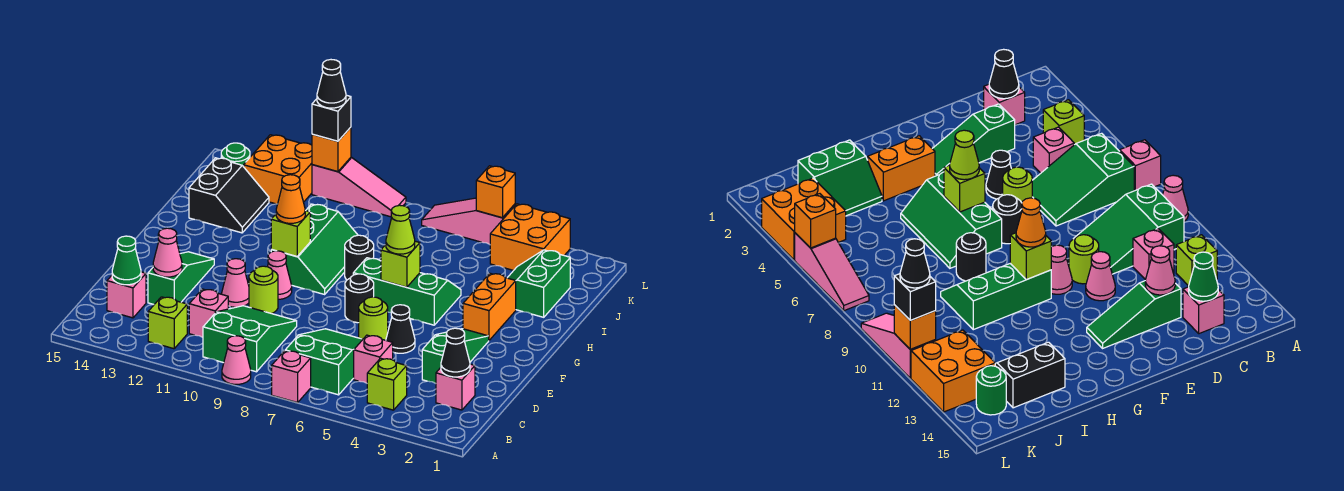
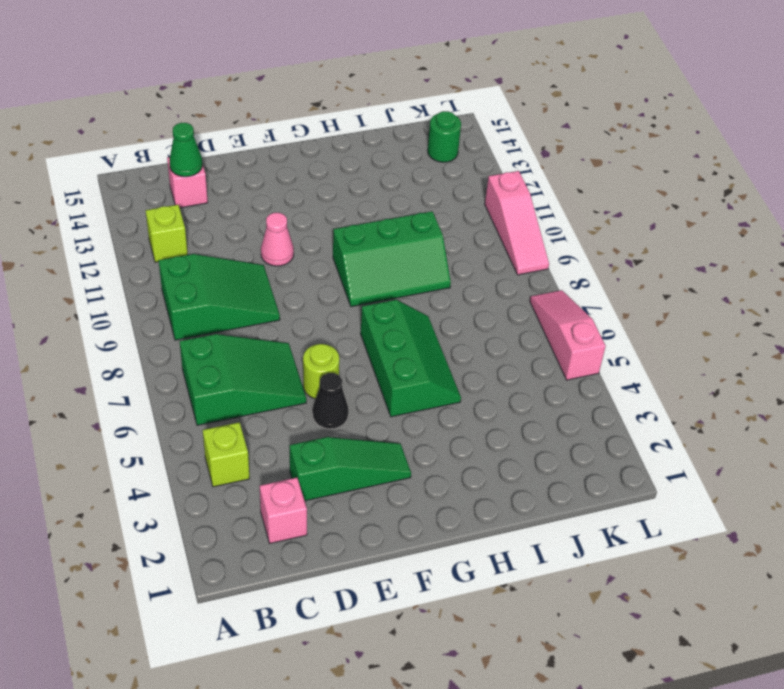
none -> pink brick A7 level 1
none -> pink cone A9 level 1
none -> pink brick C5 level 1
none -> pink brick C11 level 1

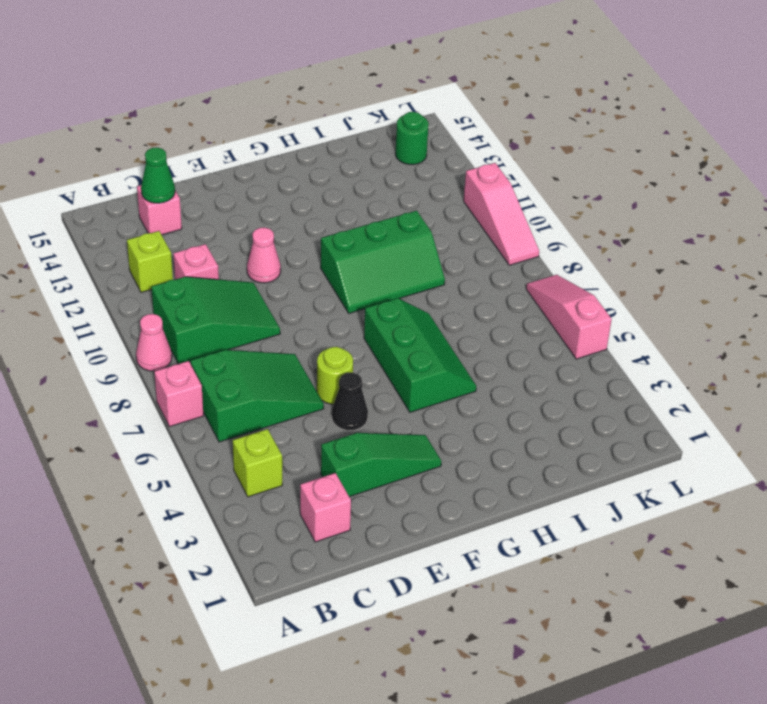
none -> pink brick C5 level 1
none -> green slope D13:F13 level 1 top D
none -> lime round brick E10 level 1
none -> black round brick F7 level 1

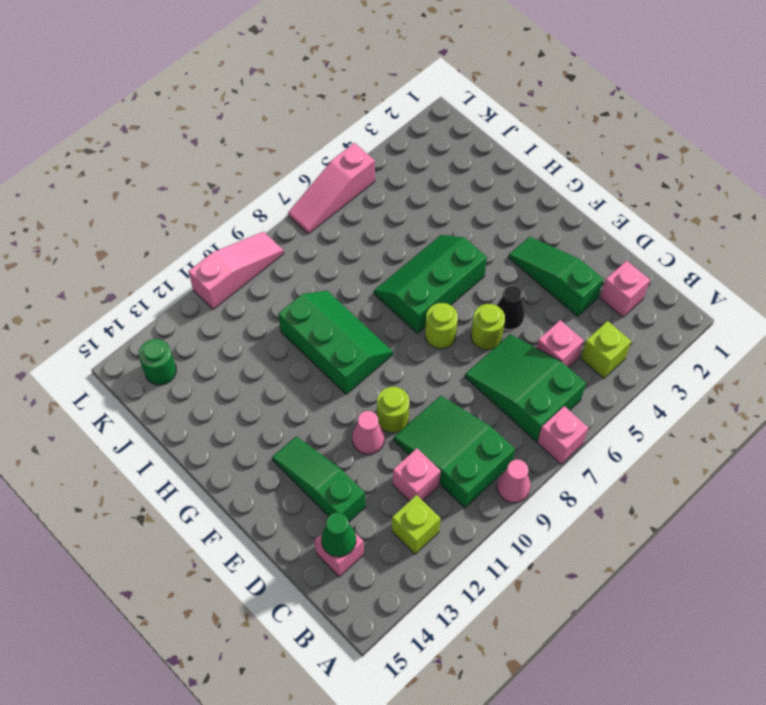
lime round brick F7 level 1 -> black round brick F7 level 1
none -> pink cone F10 level 1
none -> orange brick G3:H3 level 1
none -> black round brick H8 level 1
none -> green slope I2:J3 level 1 top 2

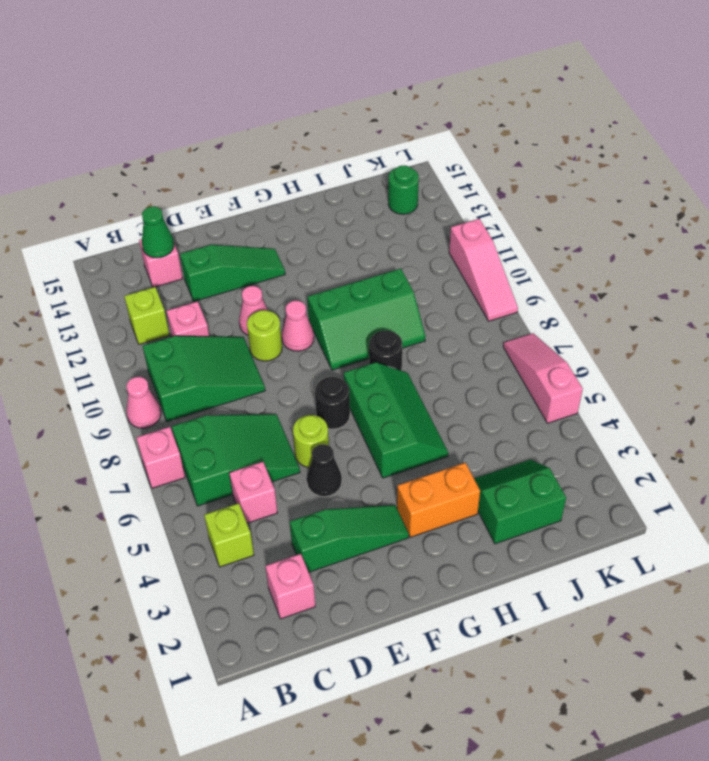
none -> black slope I13:J14 level 1 top 14
none -> orange brick K3:L4 level 1
none -> orange brick K12:L13 level 1
none -> black cone C2 level 2

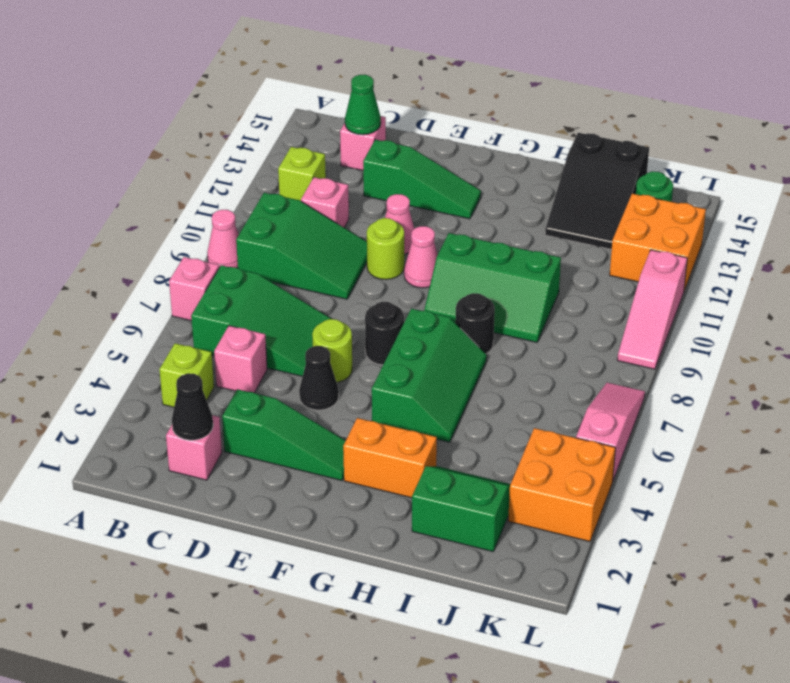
black slope I13:J15 level 1 top 15 -> black slope I13:J14 level 1 top 14
none -> pink cone D13 level 2
none -> lime brick G6 level 2
none -> lime brick G10 level 2
none -> orange brick L5 level 2

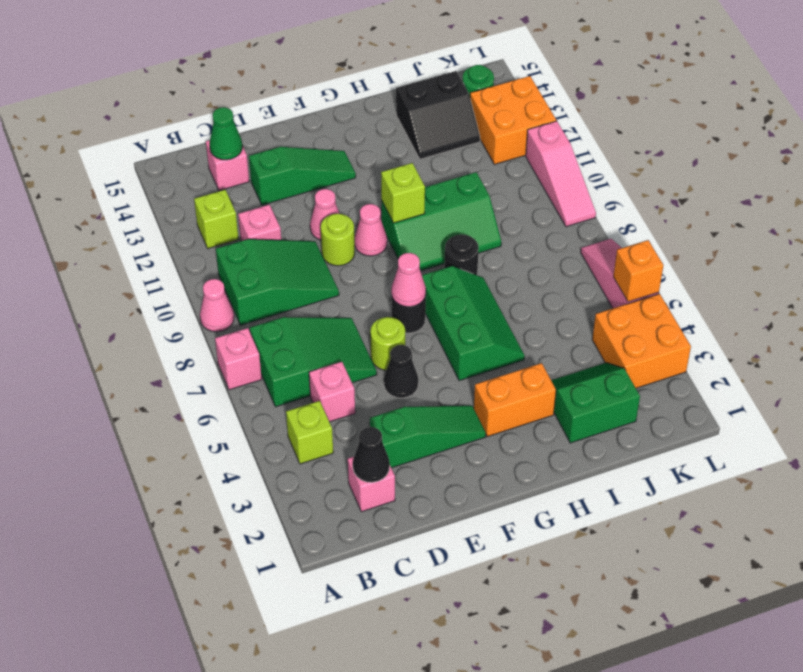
pink cone F7 level 2 -> pink cone D13 level 2
none -> lime brick G6 level 2
none -> orange brick L11 level 2
none -> lime cone G6 level 3
none -> orange cone G10 level 3

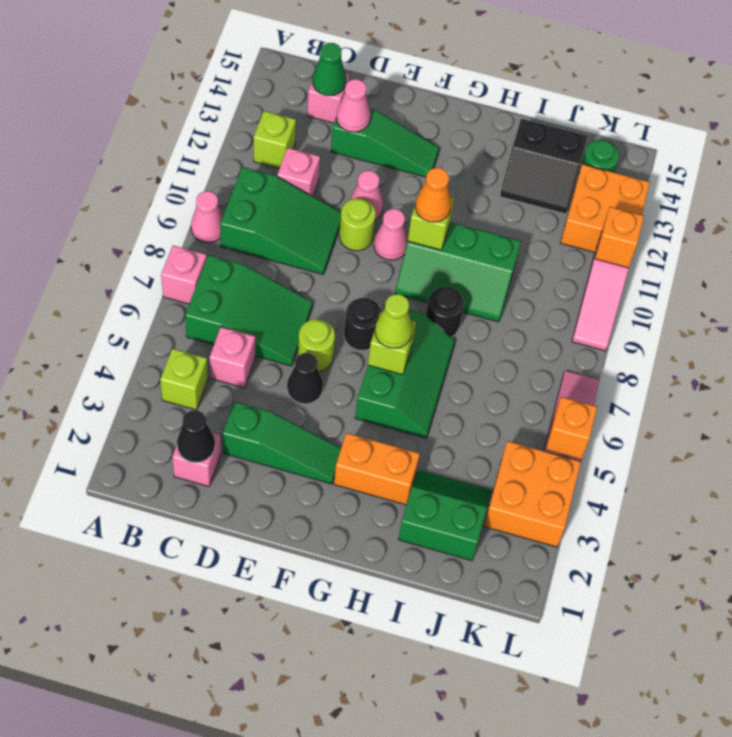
none -> black brick L11 level 3
none -> black cone L11 level 4

